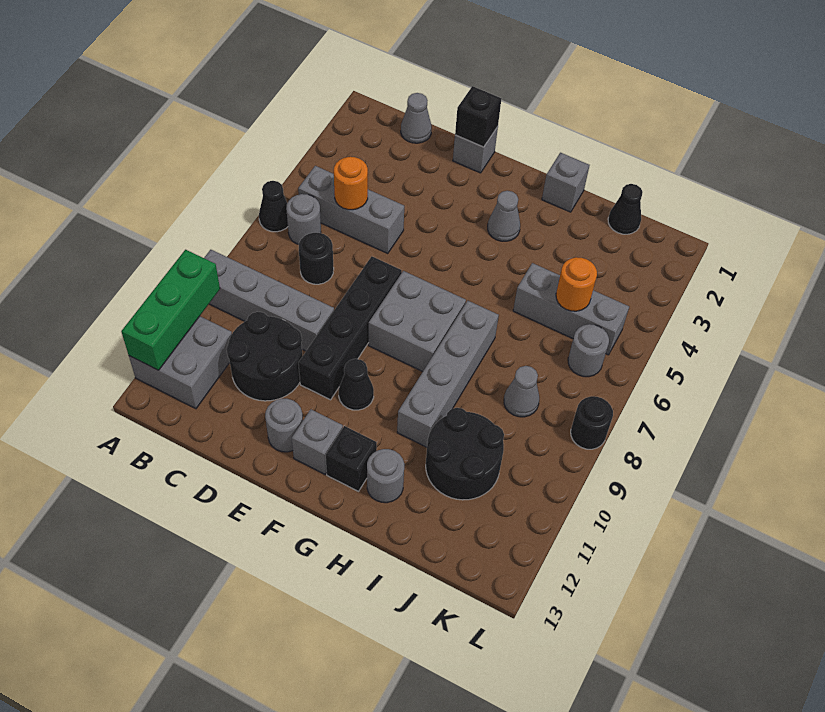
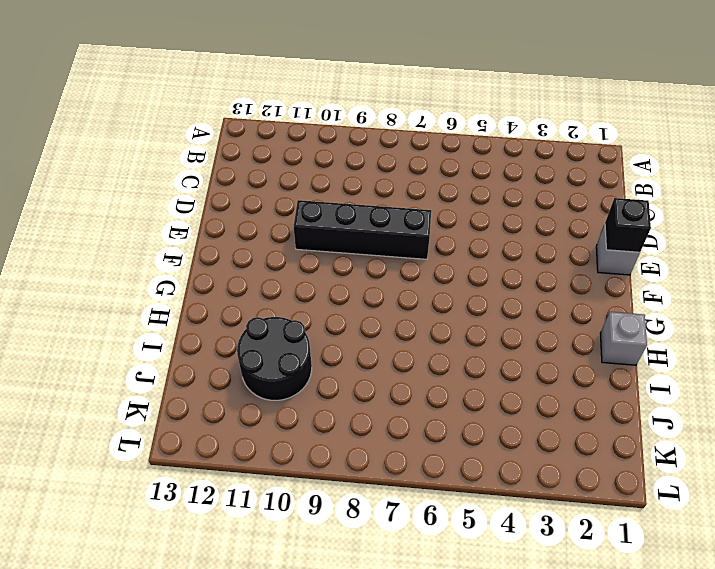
none -> black cone A6 level 1
none -> grey brick A9:D9 level 1
none -> grey brick A11:B12 level 1

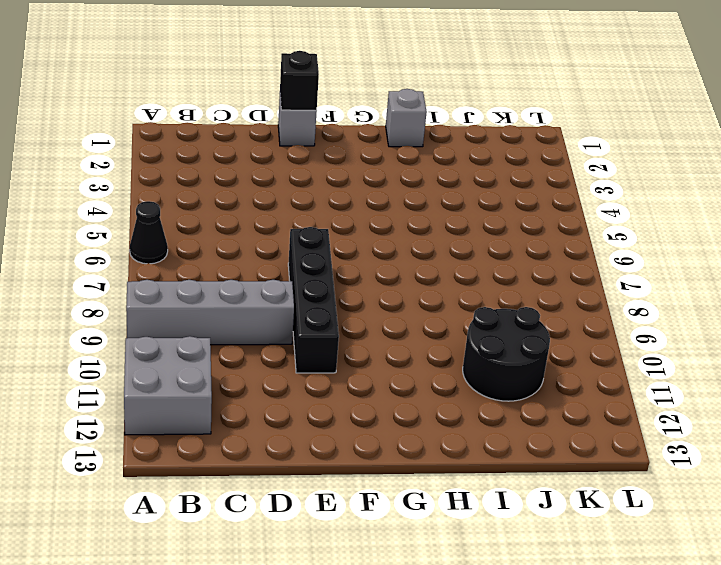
none -> grey brick B5:D5 level 1
none -> grey round brick B6 level 1
none -> grey cone C1 level 1

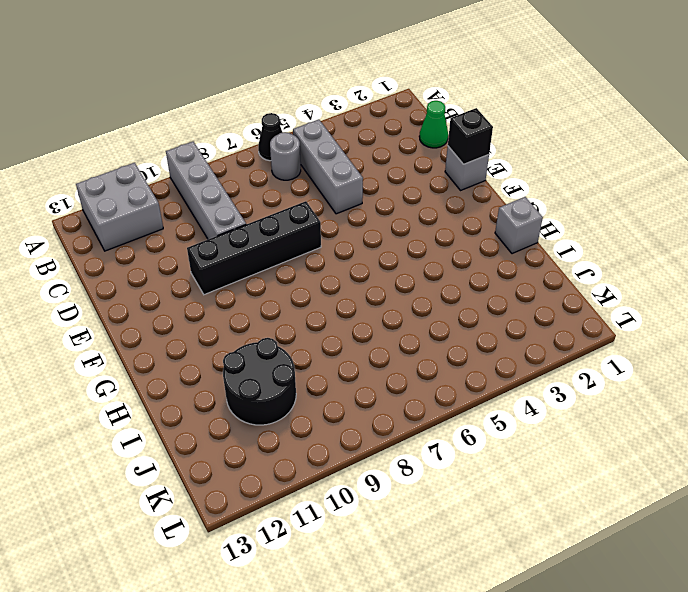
green cone C1 level 1 -> grey cone C1 level 1
none -> black round brick C7 level 1
none -> black round brick C10:D11 level 1
none -> grey round brick E12 level 1

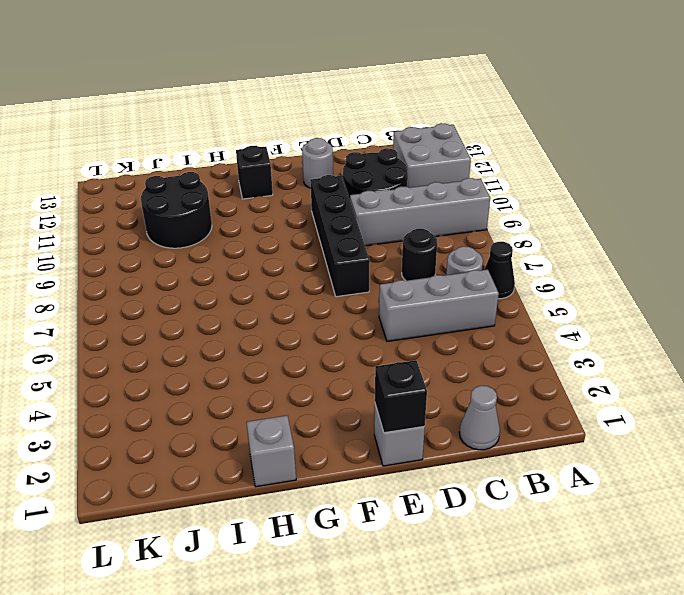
none -> grey brick F7:G8 level 1
none -> black cone F10 level 1
none -> grey brick F12 level 1

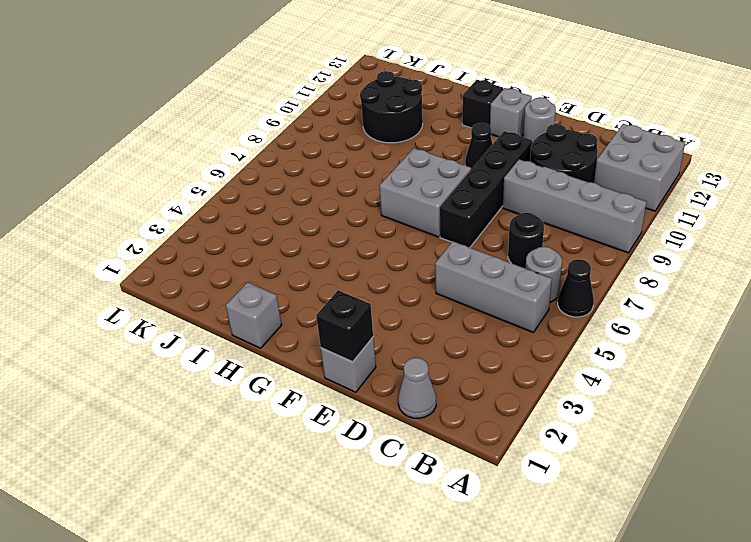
none -> grey cone G3 level 1
none -> grey brick H7:H10 level 1
none -> grey round brick H12 level 1

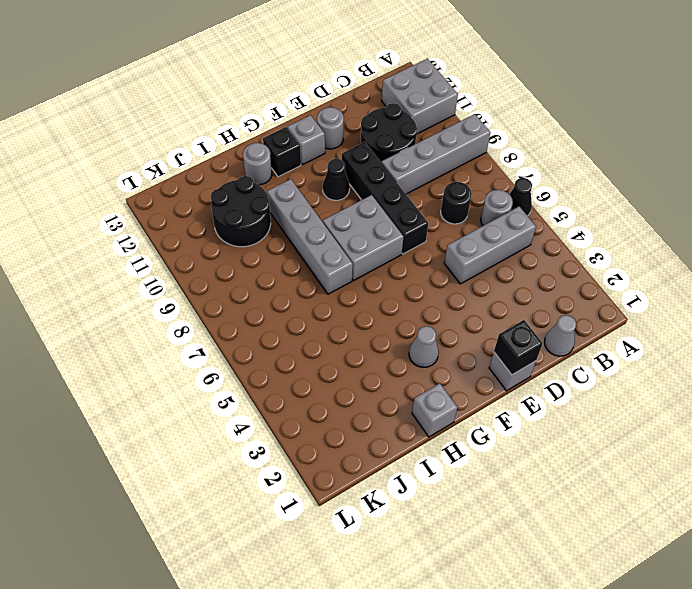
none -> grey brick I5:K5 level 1
none -> black cone J1 level 1
none -> grey cone J8 level 1

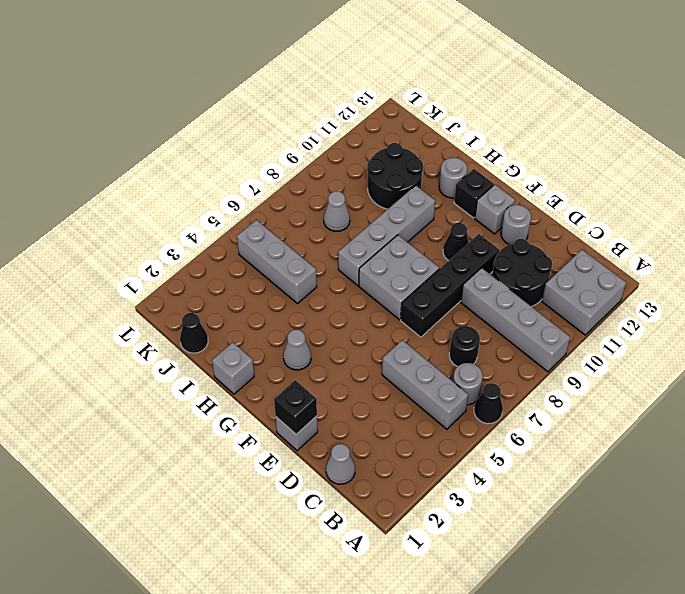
none -> grey round brick K6 level 1
none -> black round brick L8 level 1
none -> green brick A10:A12 level 2

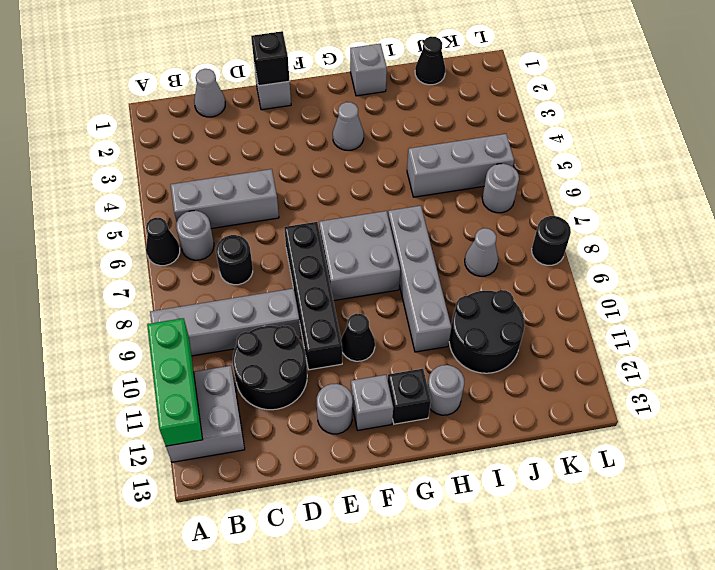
none -> orange round brick C5 level 2
none -> orange round brick J5 level 2

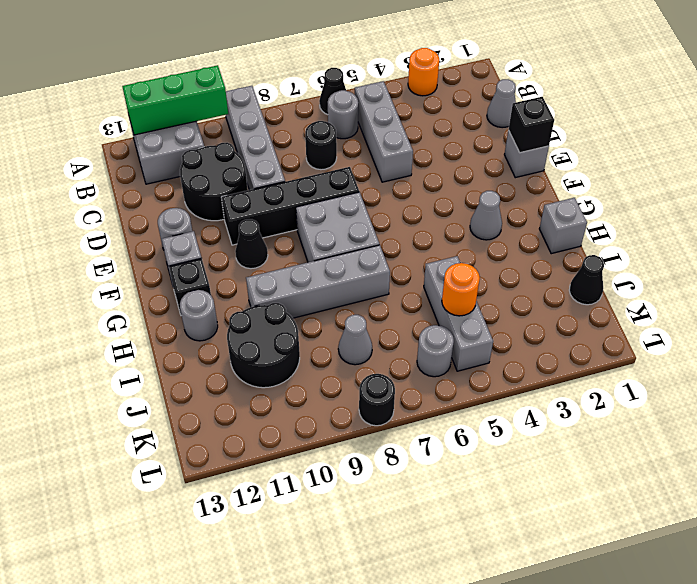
orange round brick A3 level 1 -> orange round brick C5 level 2

